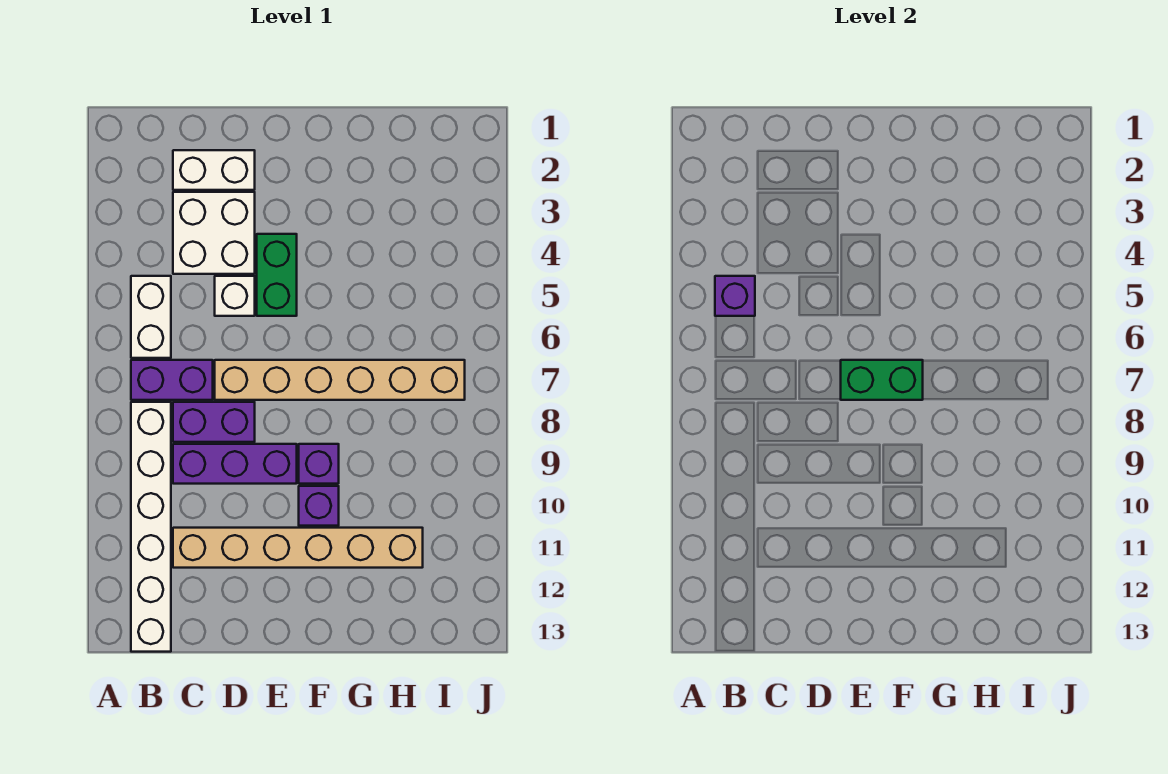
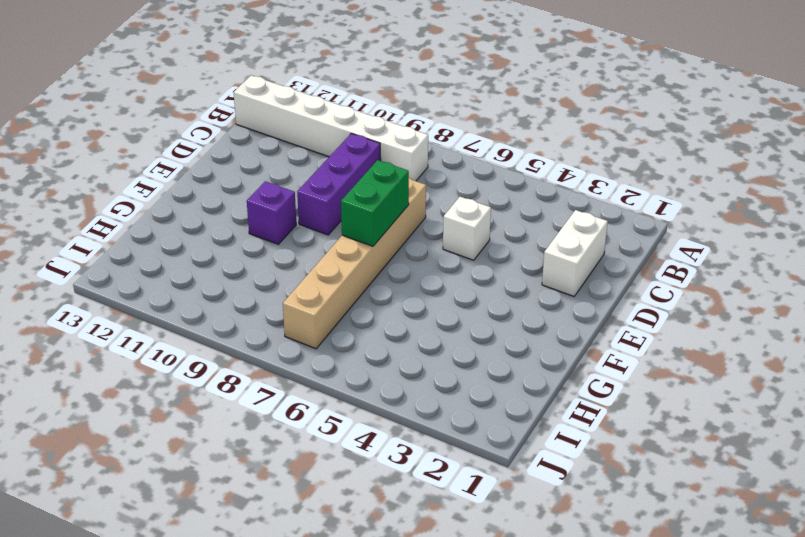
none -> white brick B5:B6 level 1
none -> purple brick B7:C7 level 1
none -> white brick C3:D4 level 1

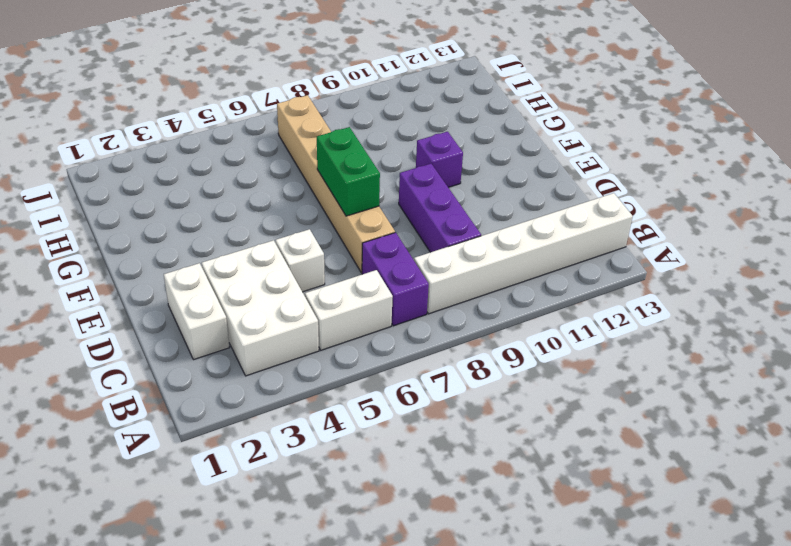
white brick B3:D4 level 1 -> white brick C3:D4 level 1
none -> purple brick C8:D8 level 1
none -> tan brick C11:H11 level 1
none -> green brick E4:E5 level 1

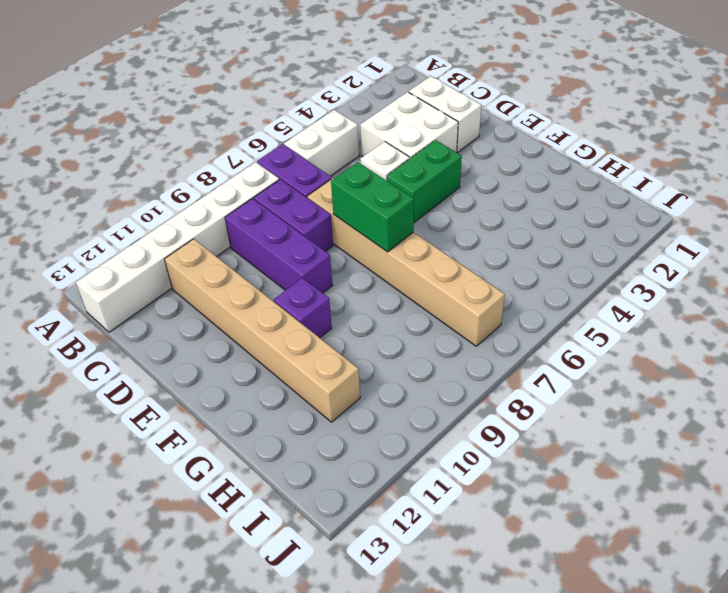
none -> purple brick F9 level 1
none -> purple brick B5 level 2

